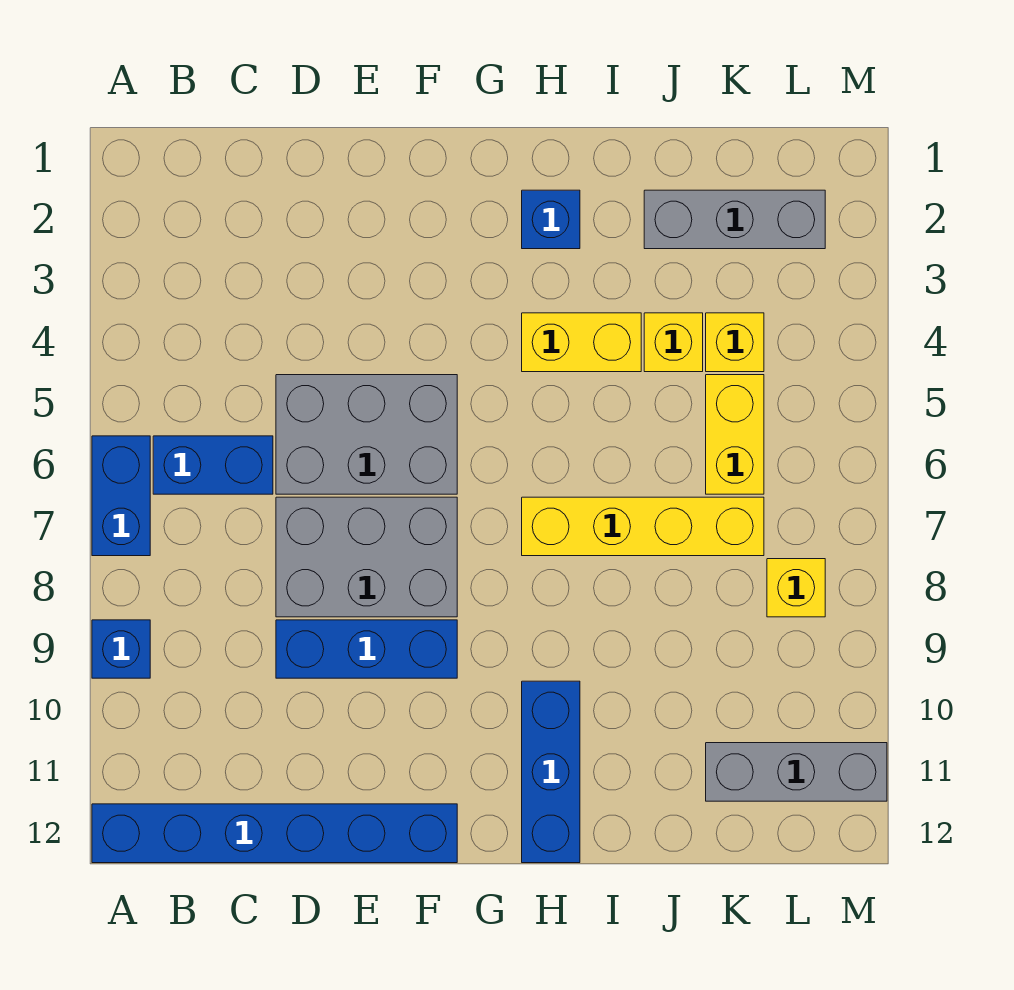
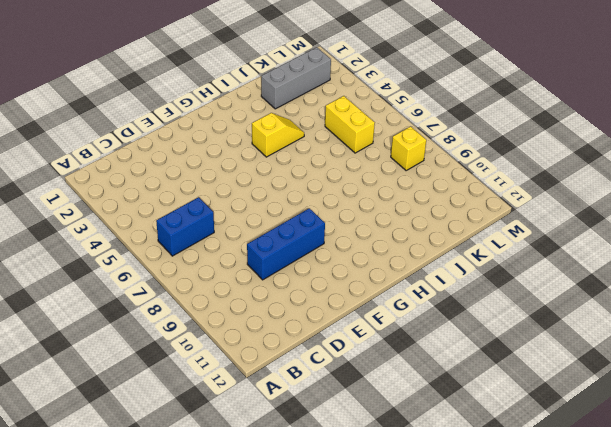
yellow slope H4:I4 level 1 top H -> yellow brick H4:I4 level 1
none -> blue brick A6:A7 level 1
none -> blue brick A9 level 1
none -> blue brick A12:F12 level 1

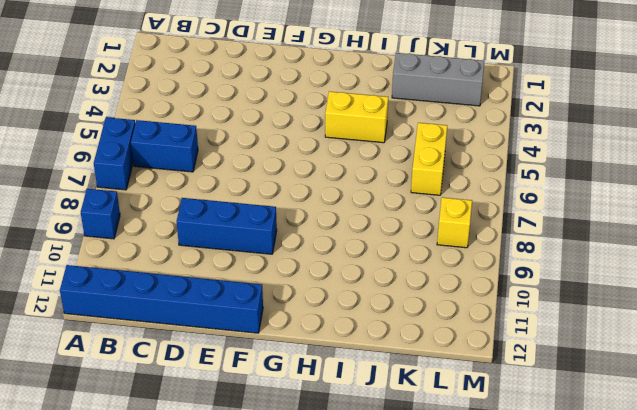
none -> grey brick D5:F6 level 1
none -> grey brick D7:F8 level 1
none -> blue brick H2 level 1

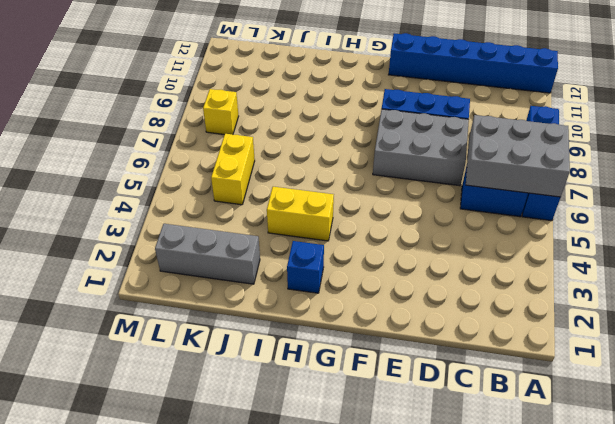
grey brick A6:C7 level 2 -> grey brick D5:F6 level 1
none -> yellow brick H7:K7 level 1
none -> blue brick H10:H12 level 1
none -> yellow brick J4 level 1

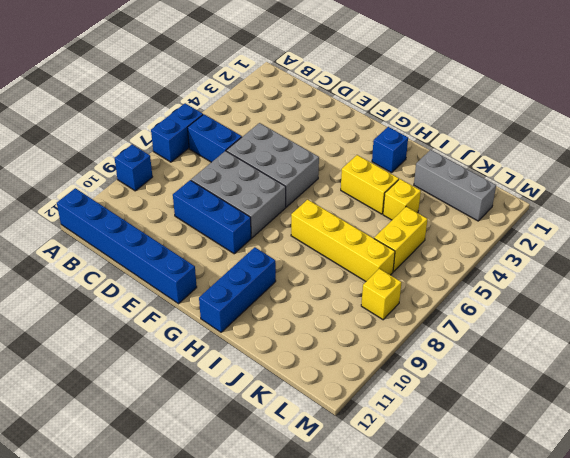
none -> yellow brick K4 level 1
none -> grey brick K11:M11 level 1

